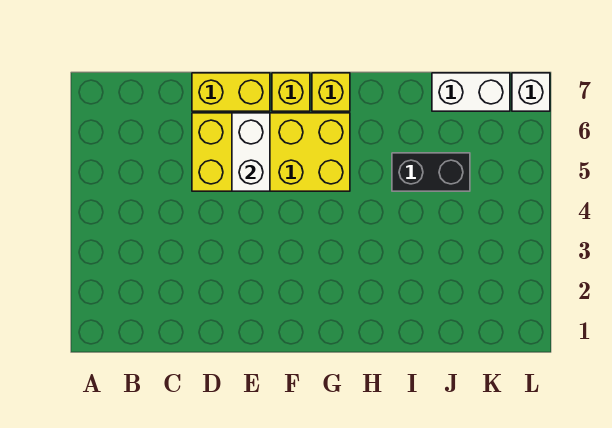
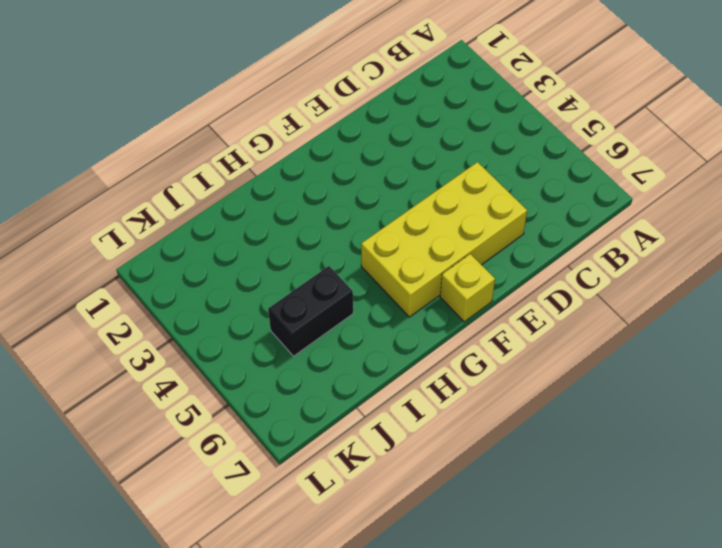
none -> yellow brick D7:E7 level 1
none -> yellow brick G7 level 1

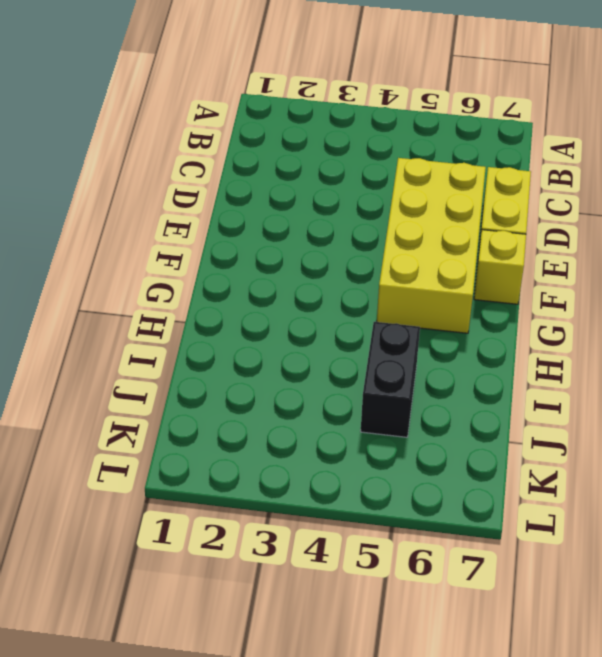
none -> yellow brick G7 level 1
none -> white brick J7:K7 level 1

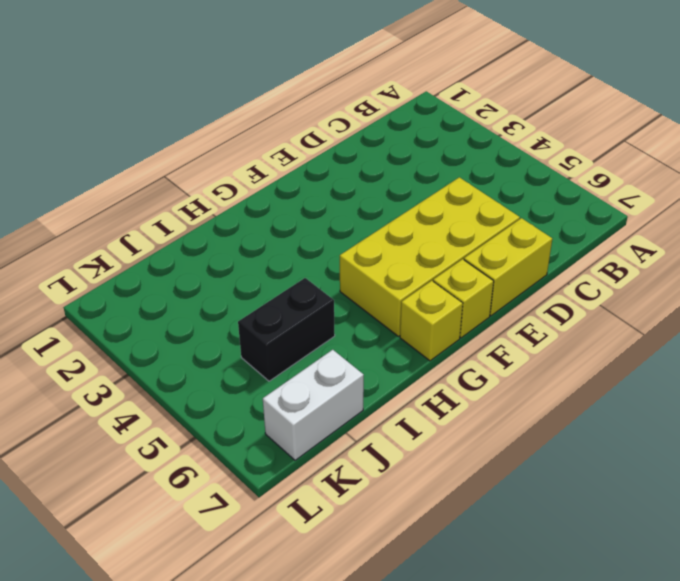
none -> white brick L7 level 1
none -> white brick E5:E6 level 2

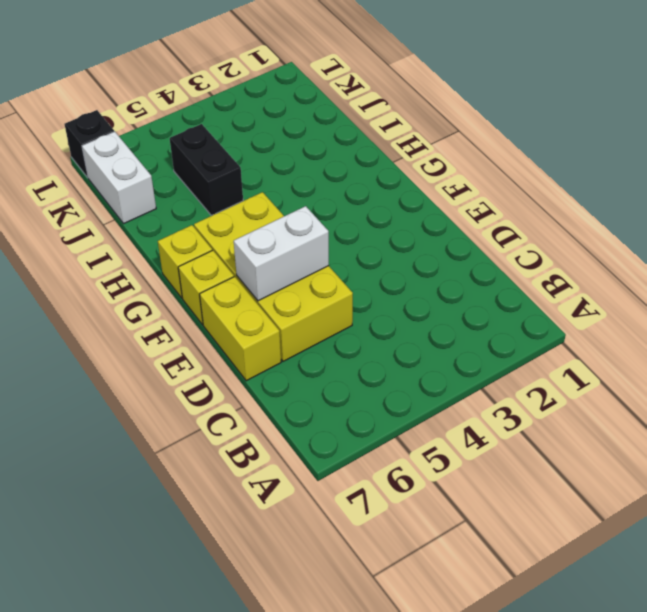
black brick L7 level 1 -> white brick L7 level 1

